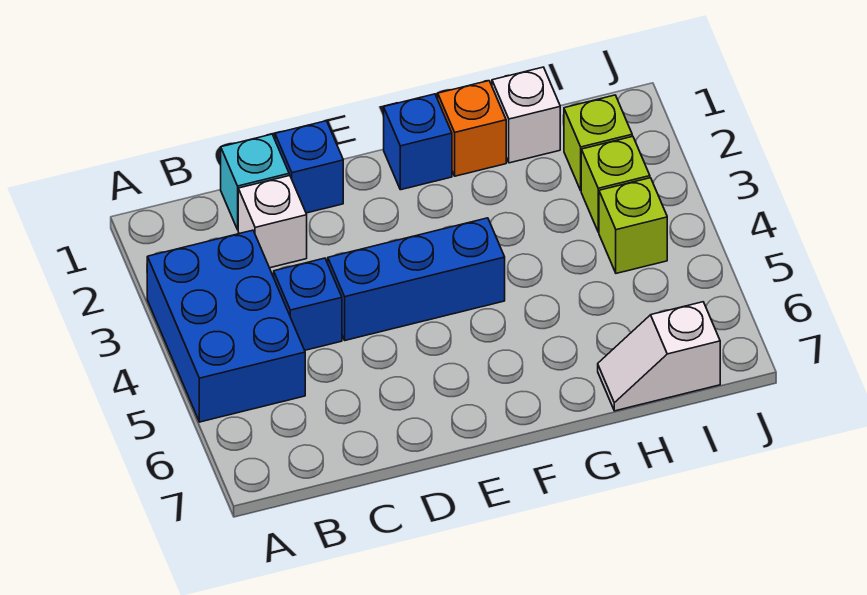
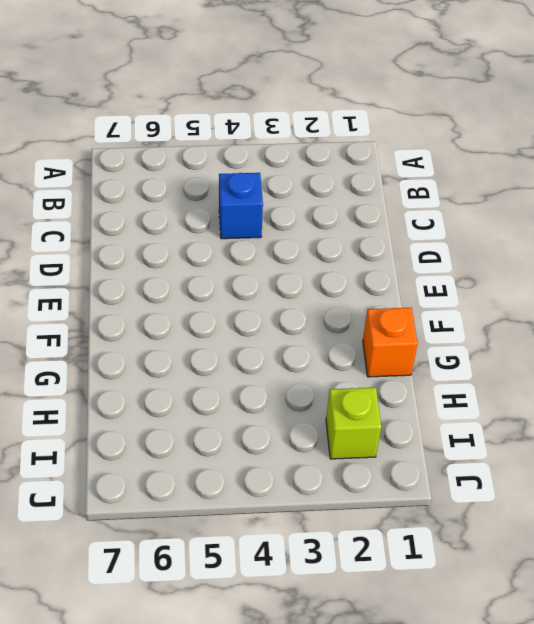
none -> blue brick A3:B5 level 1
none -> cyan brick C1 level 1
none -> white brick C2 level 1

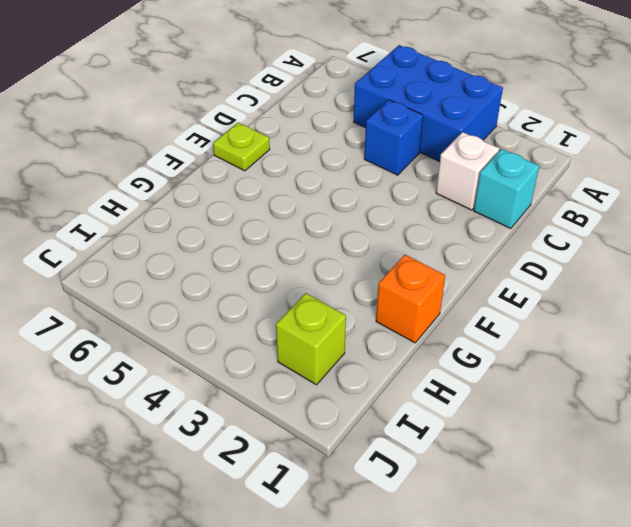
lime plate E7 level 1 -> none
none -> blue brick D1 level 1
none -> blue brick D4:F4 level 1
none -> blue brick F1 level 1

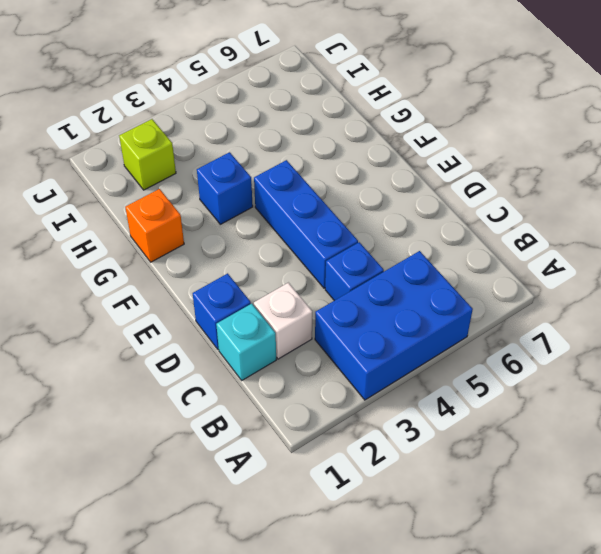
blue brick G3 level 1 -> blue brick F1 level 1
none -> white brick H1 level 1
none -> white slope H7:I7 level 1 top I
none -> lime brick I3 level 1

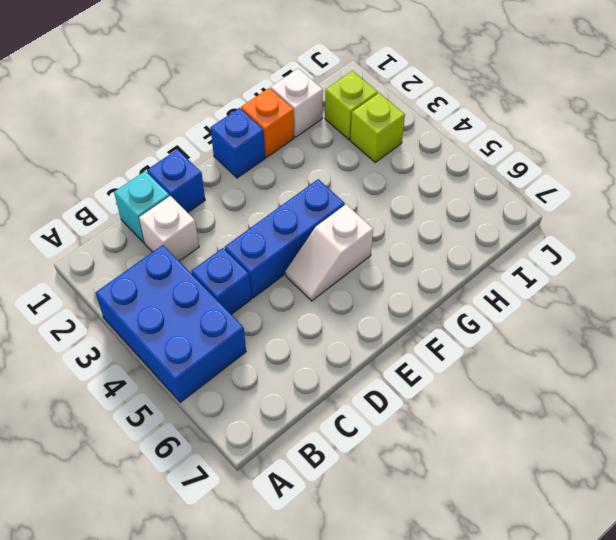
white slope E5:F5 level 1 top F -> white slope H7:I7 level 1 top I
none -> lime brick I4 level 1

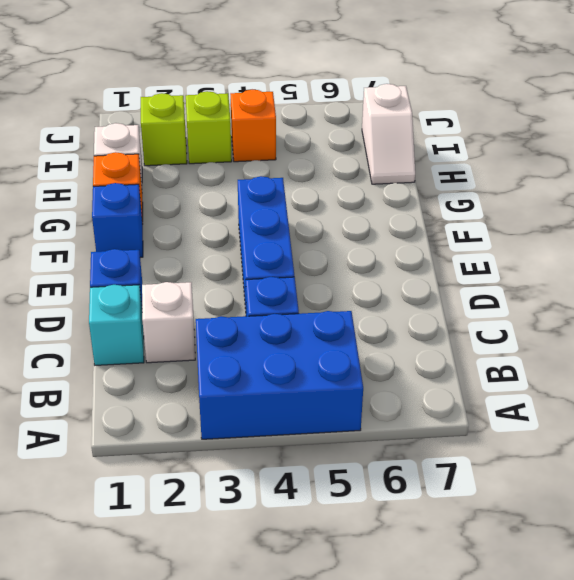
orange brick I4 level 1 -> lime brick I4 level 1

